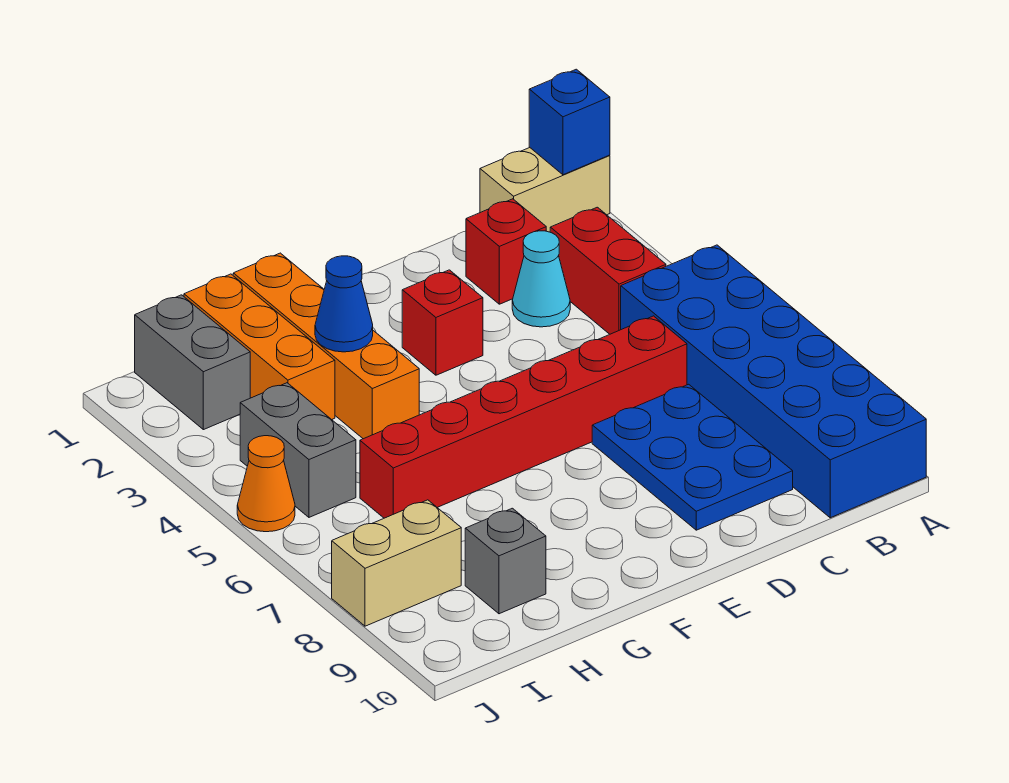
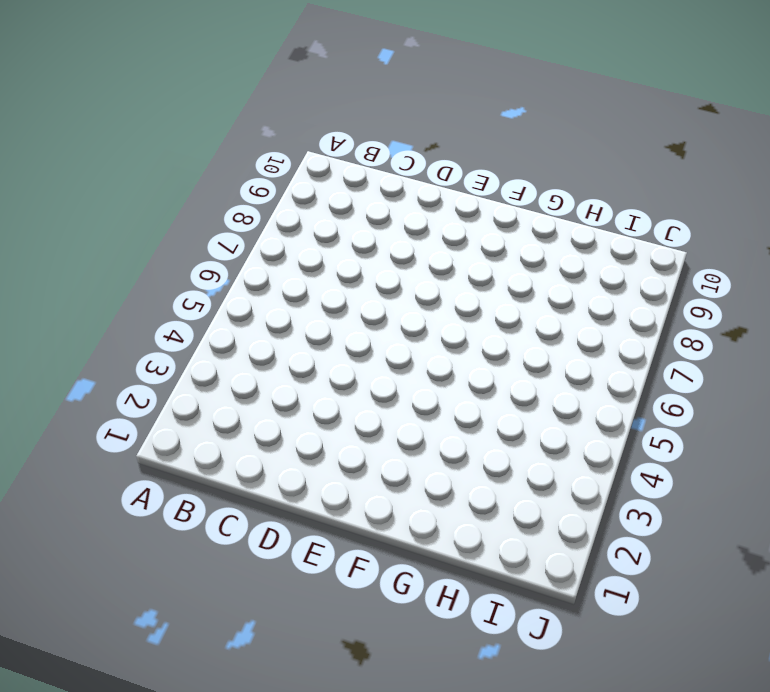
none -> tan brick A1:B1 level 1
none -> blue brick A5:B10 level 1
none -> red brick B3:B4 level 1

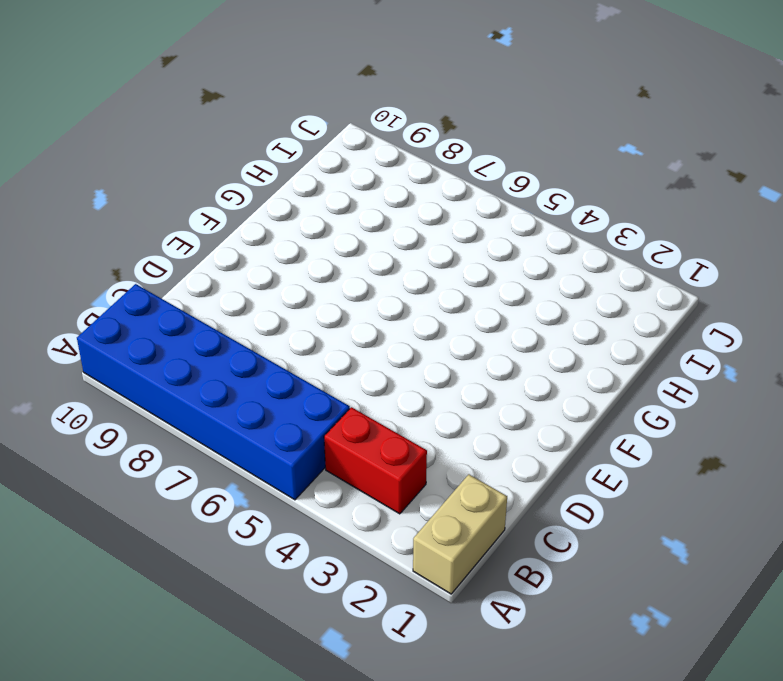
none -> red brick C2 level 1
none -> cyan cone C3 level 1
none -> red brick C6:H6 level 1

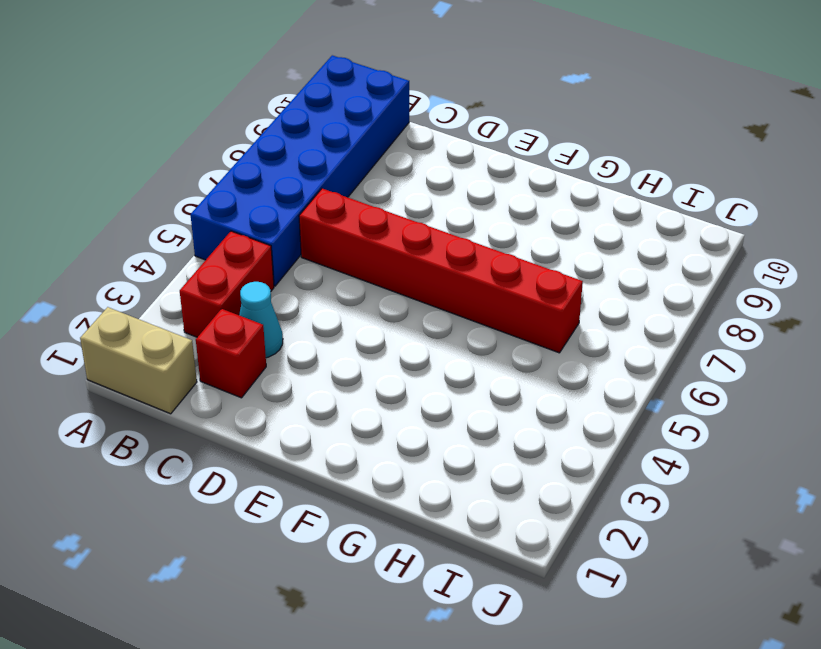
none -> blue plate C7:D9 level 1
none -> red brick E3 level 1
none -> orange brick G1:G4 level 1

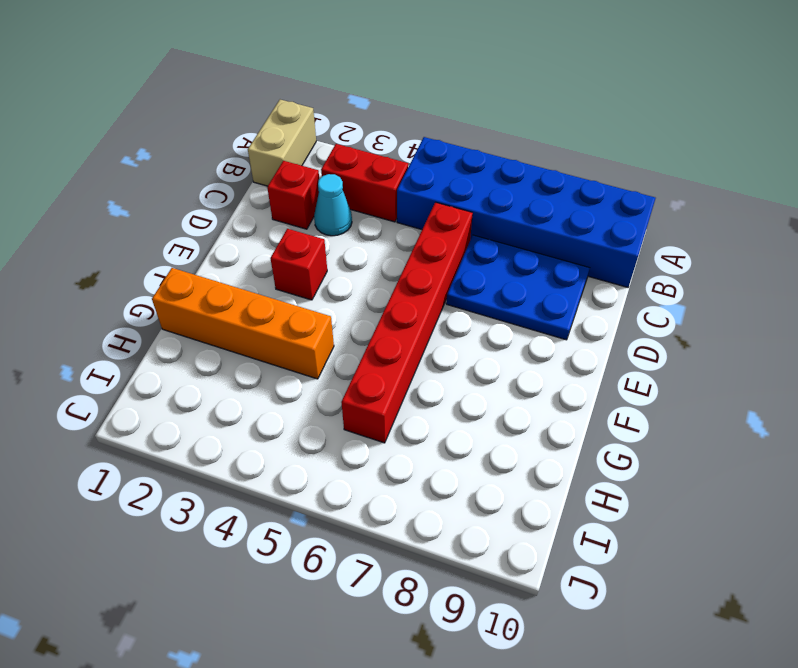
none -> orange brick H1:H3 level 1
none -> grey brick H9 level 1
none -> grey brick I1:I2 level 1

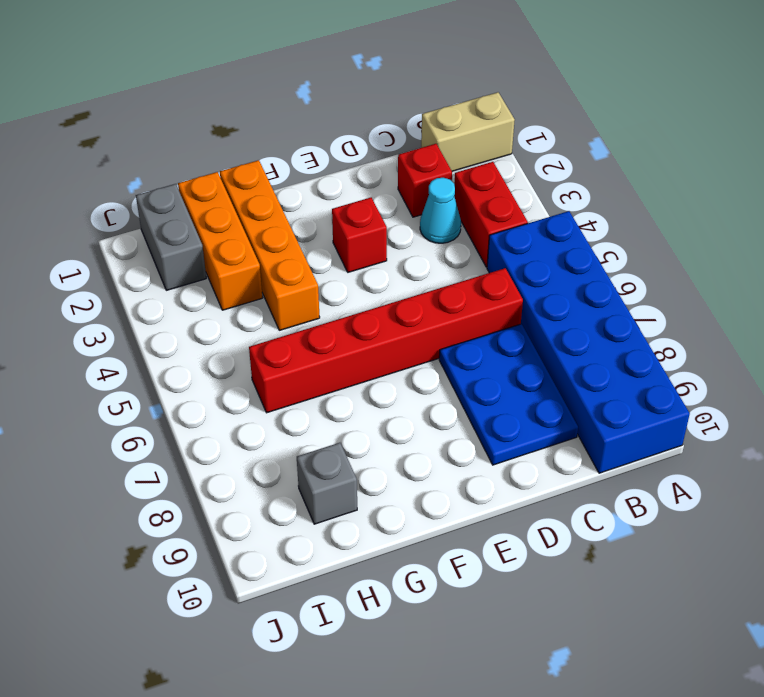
none -> grey brick I4:I5 level 1
none -> tan brick I8:J8 level 1
none -> orange cone J5 level 1

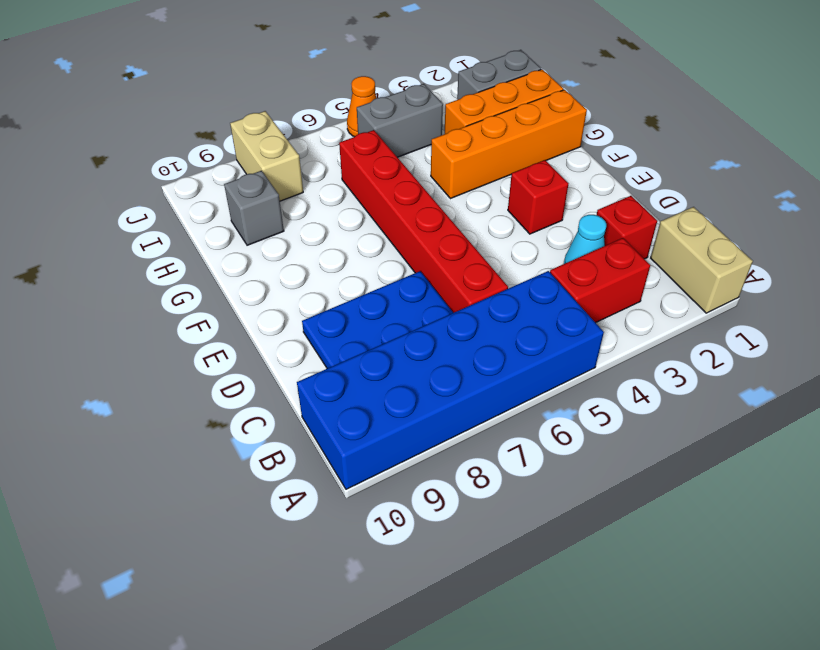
none -> blue brick A1 level 2
none -> blue cone G3 level 2

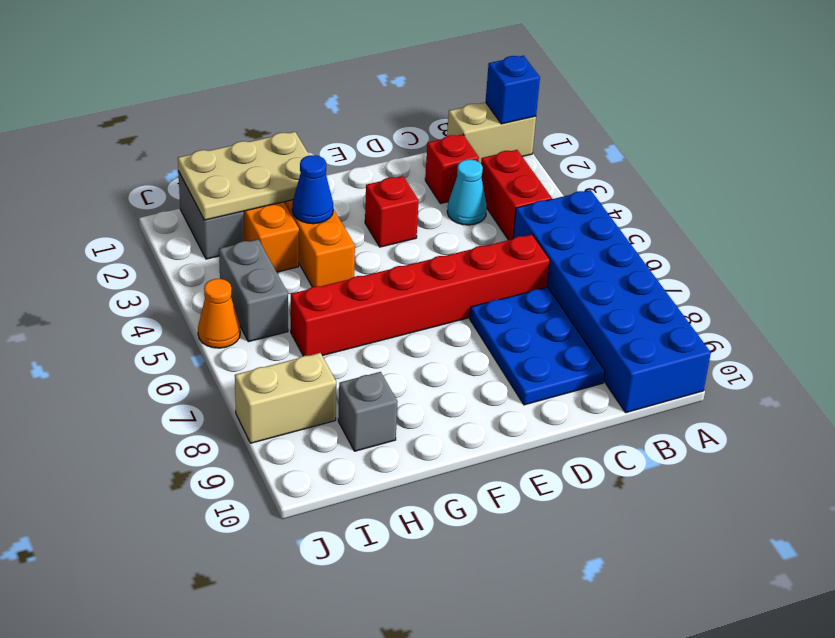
tan plate G1:I2 level 2 -> none

